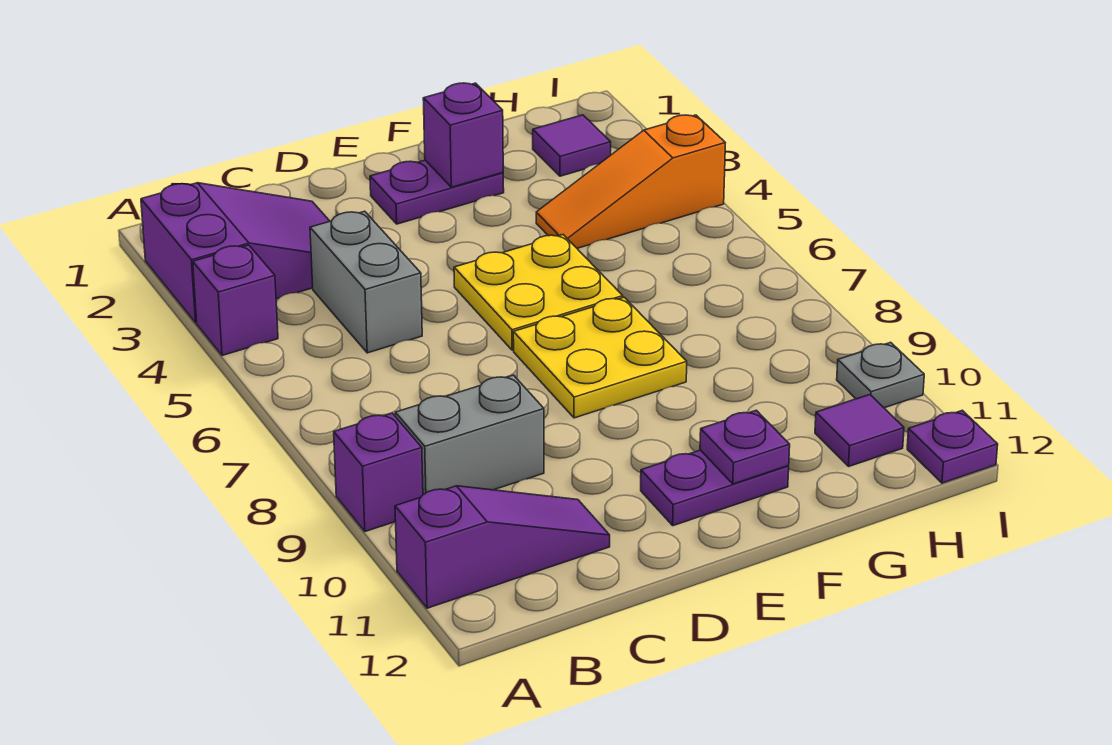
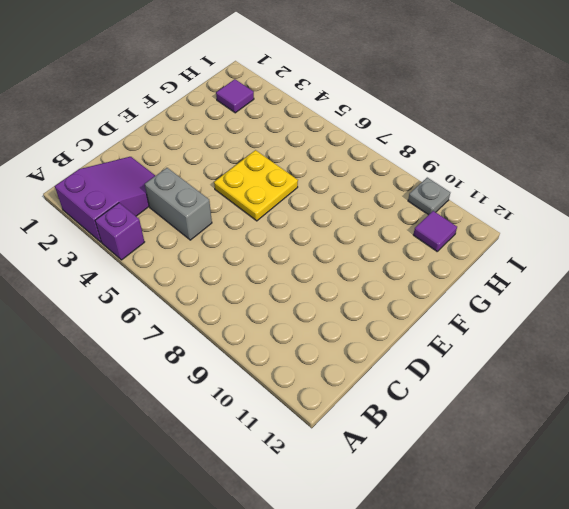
none -> purple brick A9 level 1
none -> purple slope A11:C11 level 1 top A
none -> grey brick B9:C9 level 1

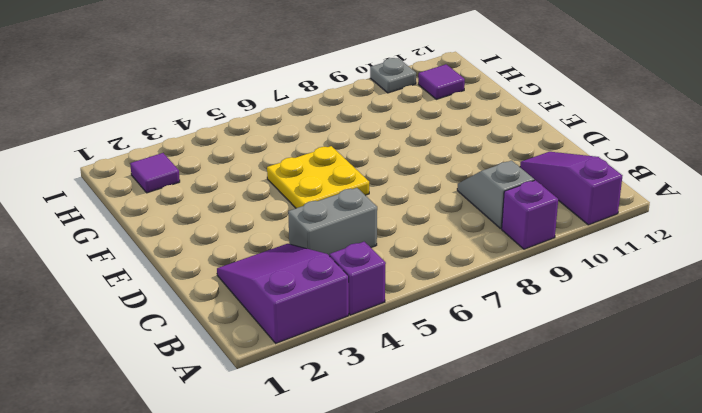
grey slope B9:C9 level 1 top B -> grey brick B9:C9 level 1
none -> purple plate E2:F2 level 1
none -> yellow plate E7:F8 level 1
none -> purple plate E11:F11 level 1

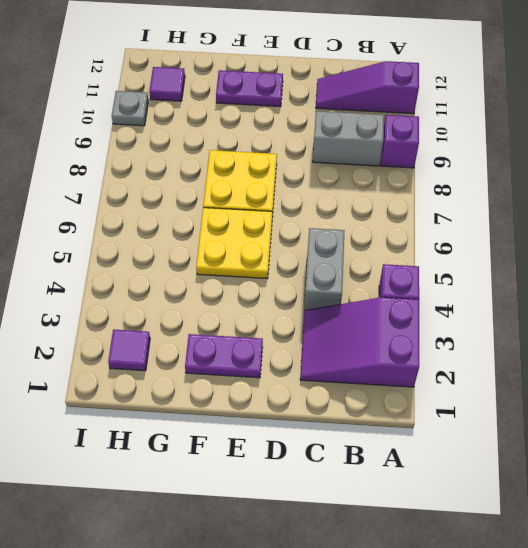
none -> orange slope G4:I4 level 1 top I
none -> purple plate I12 level 1
none -> purple brick F2 level 2

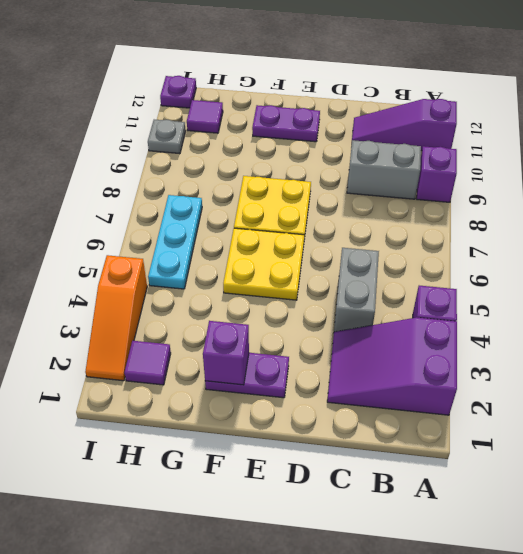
cyan plate H5:H7 level 1 -> none
orange slope I2:I4 level 1 top 4 -> orange slope G4:I4 level 1 top I
none -> purple plate F11 level 2

